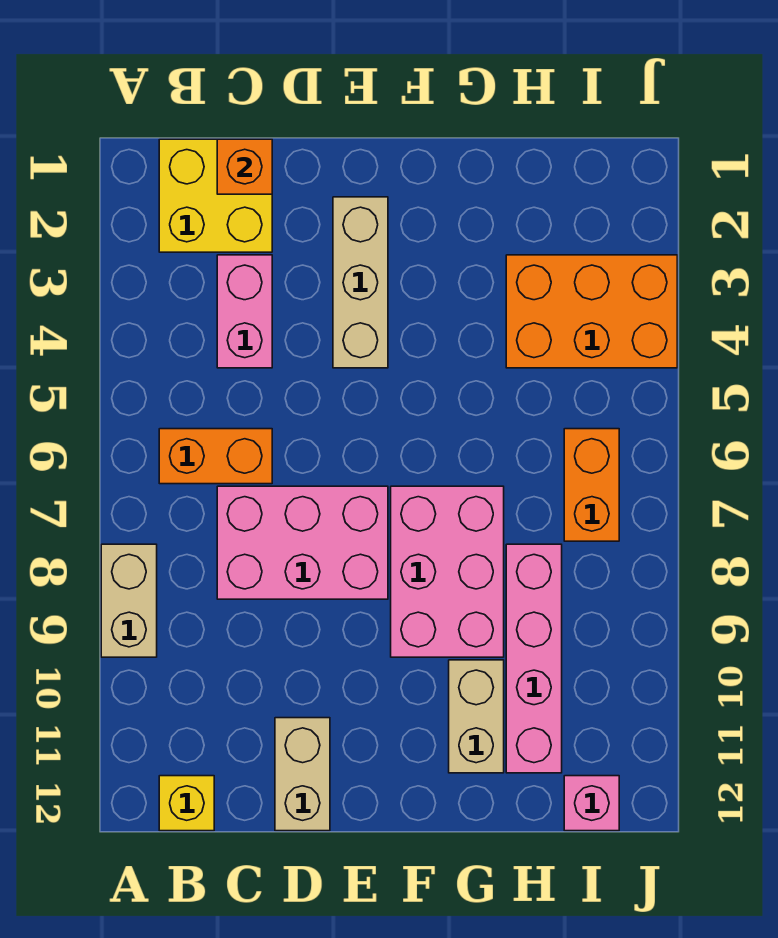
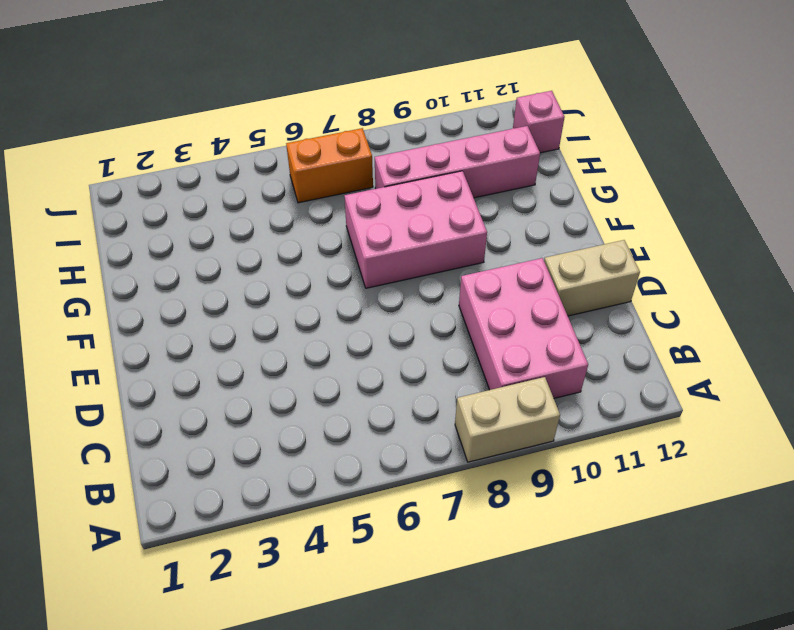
pink brick B9:D10 level 1 -> pink brick C7:E8 level 1
none -> yellow brick B1:C2 level 1
none -> orange brick B6:C6 level 1
none -> yellow brick B12 level 1

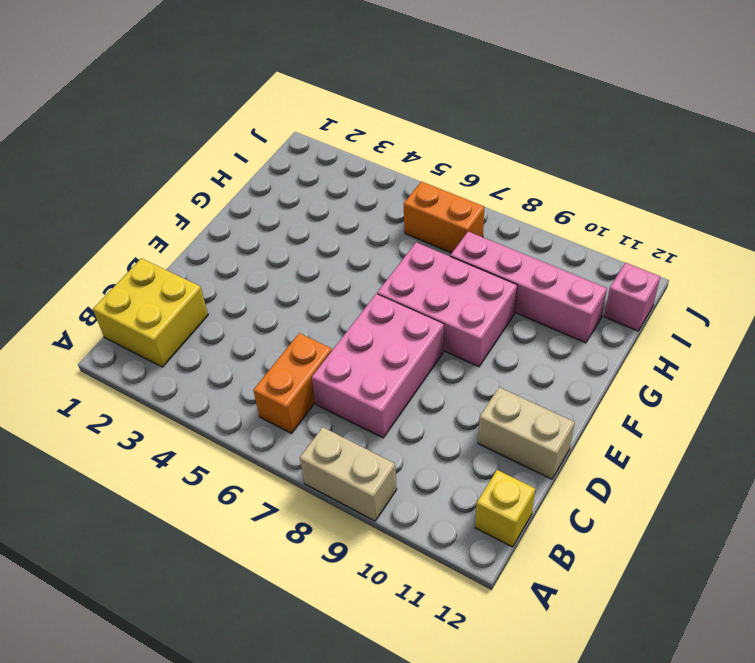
none -> pink brick C3:C4 level 1
none -> tan brick E2:E4 level 1
none -> tan brick G10:G11 level 1

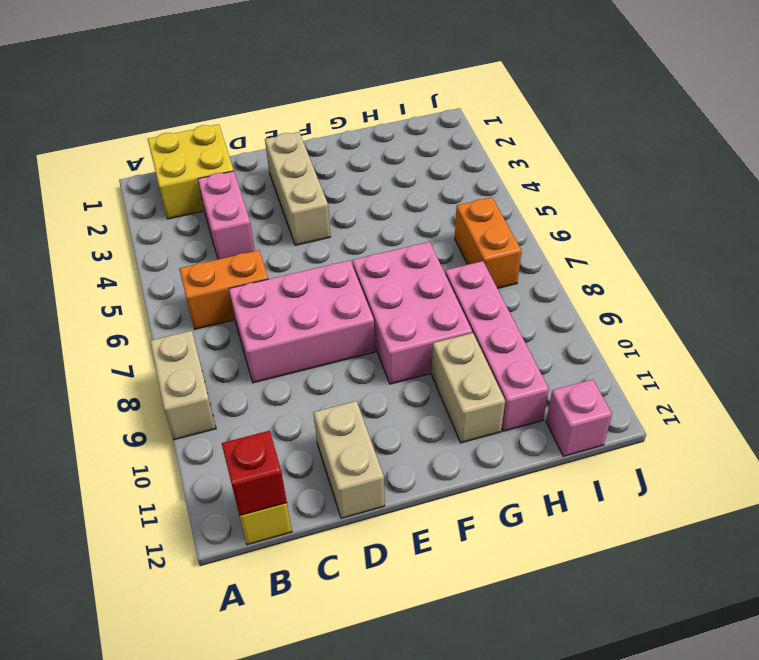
red brick B12 level 2 -> none
none -> orange brick H3:J4 level 1
none -> orange brick C1 level 2

